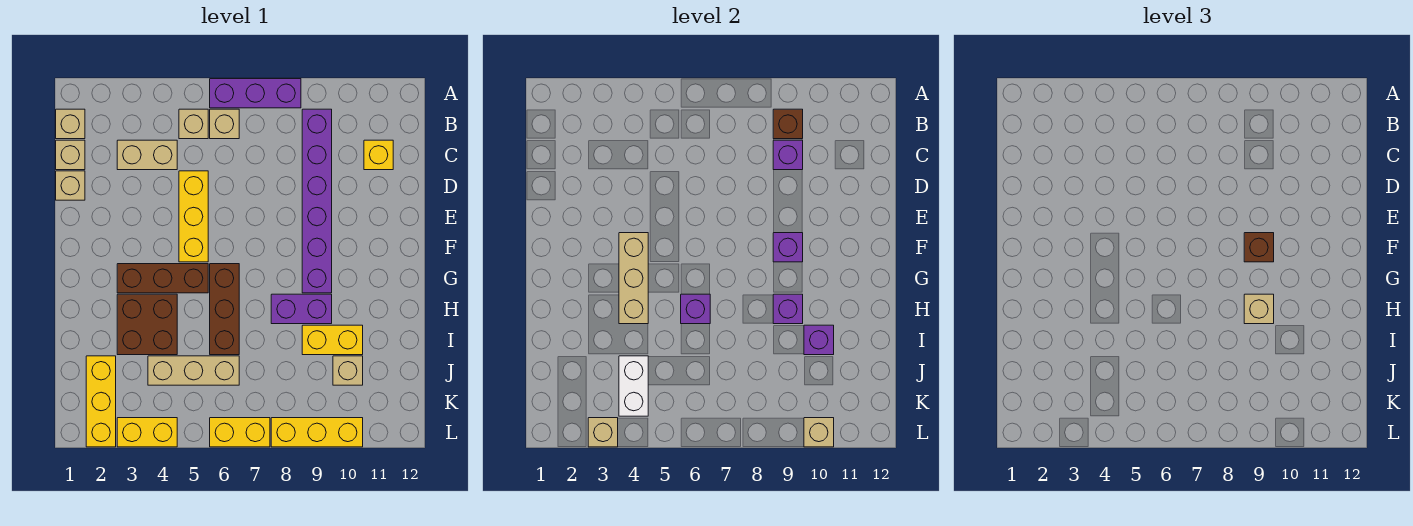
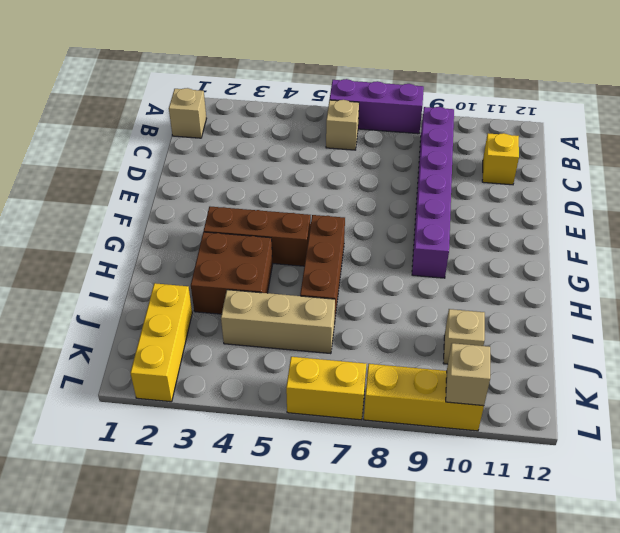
none -> tan brick B5 level 1
none -> tan brick C1 level 1
none -> tan brick C3:C4 level 1
none -> tan brick D1 level 1

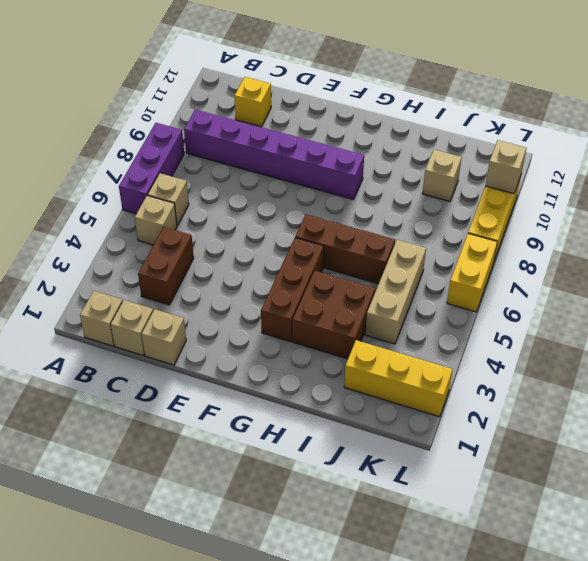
brown brick C3:C4 level 1 -> tan brick C3:C4 level 1
none -> yellow brick D5:F5 level 1
none -> purple brick H8:H9 level 1
none -> yellow brick I9:I10 level 1
none -> yellow brick L3:L4 level 1

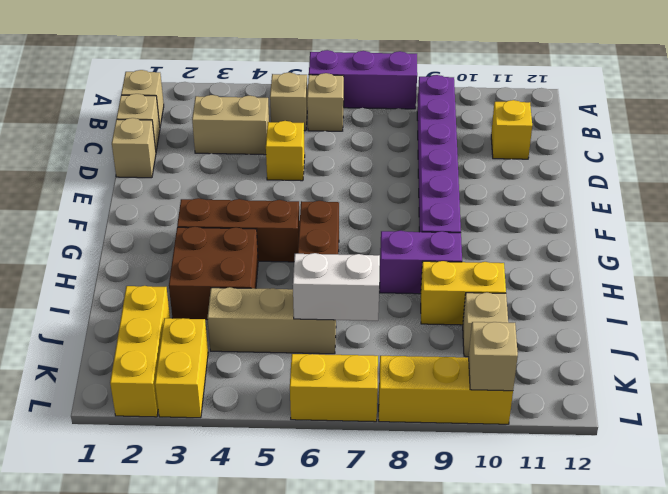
yellow brick D5 level 1 -> yellow brick D5:F5 level 1
white brick J6:J7 level 2 -> white brick J4:K4 level 2
yellow brick K3:L3 level 1 -> yellow brick L3:L4 level 1
none -> brown brick B9 level 2
none -> purple brick C9 level 2
none -> tan brick F4:H4 level 2
none -> purple brick F9 level 2

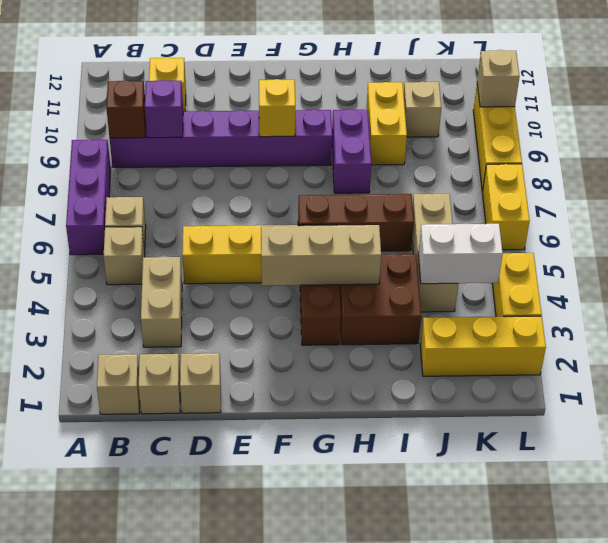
yellow brick F9 level 2 -> purple brick F9 level 2
none -> purple brick H6 level 2
none -> purple brick H9 level 2
none -> purple brick I10 level 2
none -> tan brick L3 level 2

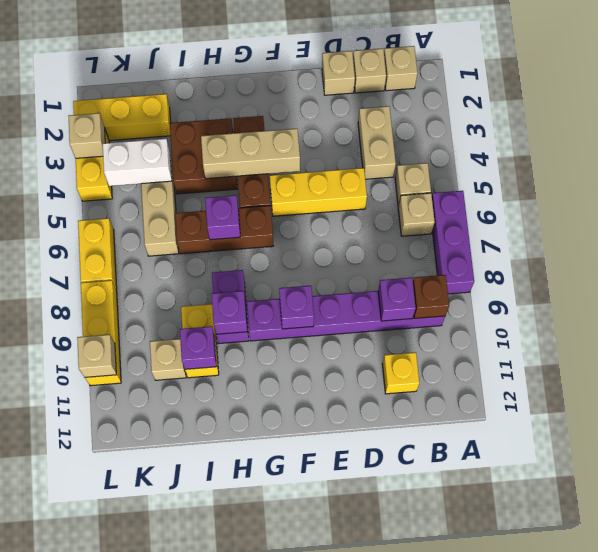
none -> brown brick F9 level 3
none -> tan brick H9 level 3

